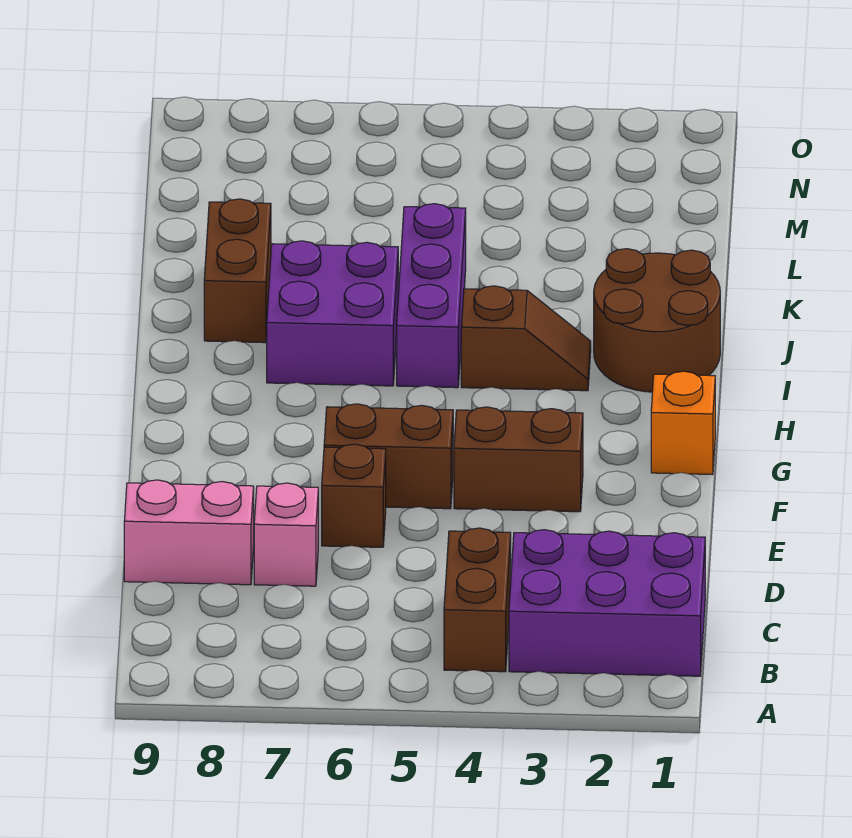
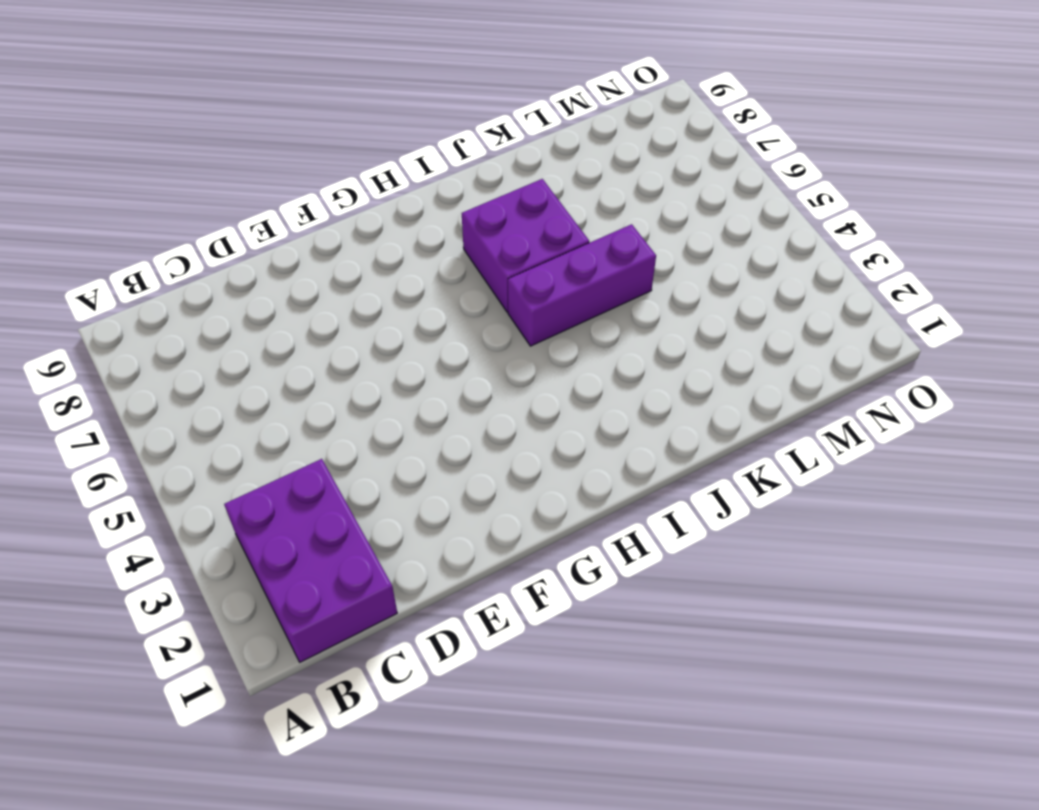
none -> brown brick B4:C4 level 1
none -> pink brick D7 level 1
none -> pink brick D8:D9 level 1

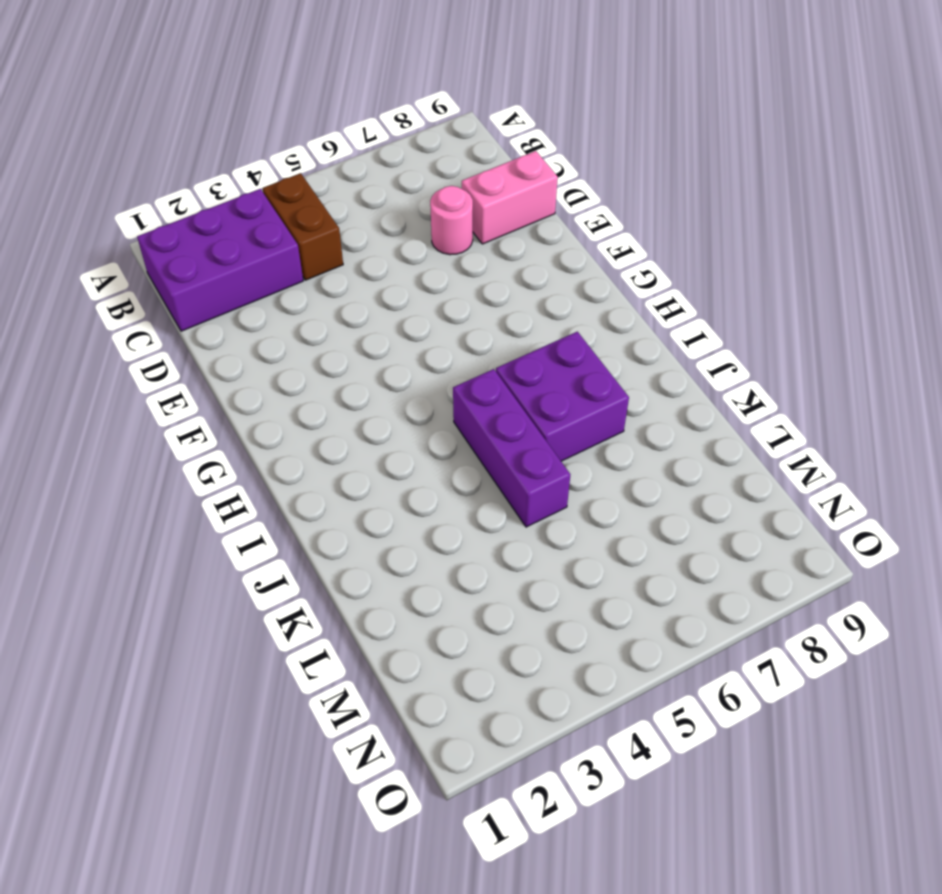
pink round brick D7 level 1 -> pink brick D7 level 1
none -> brown brick E6 level 1
none -> brown brick F3:F4 level 1
none -> brown brick F5:F6 level 1

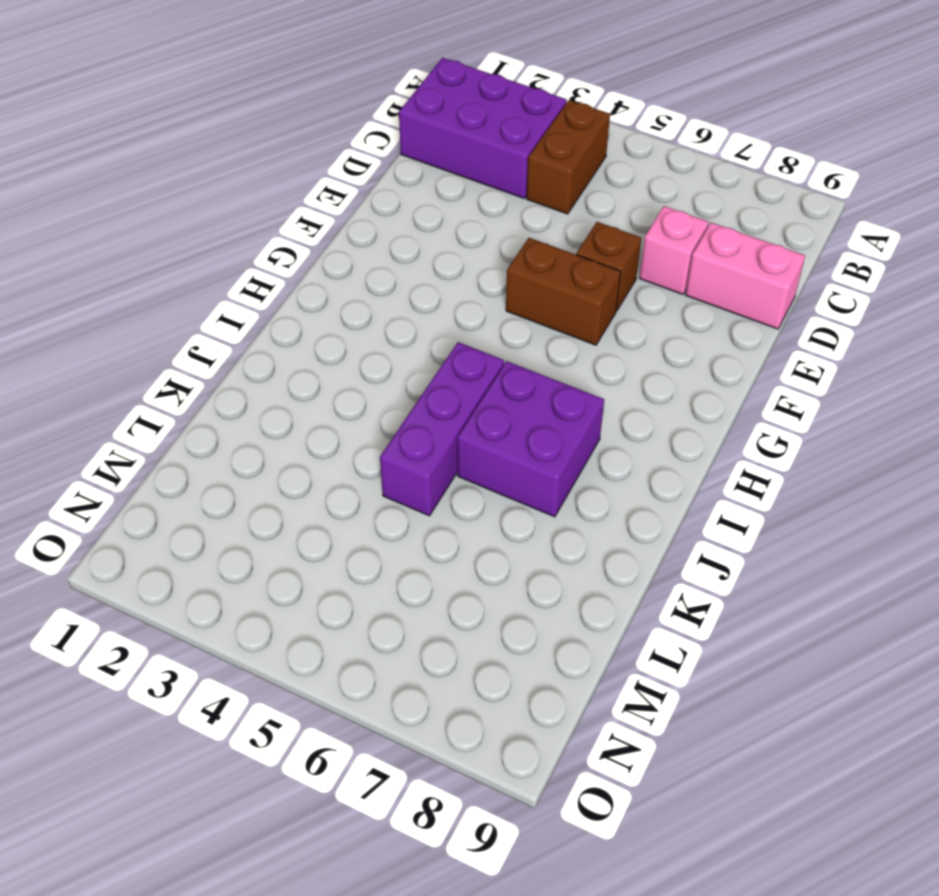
none -> brown brick F3:F4 level 1
none -> orange brick G1 level 1
none -> brown round brick I1:J2 level 1

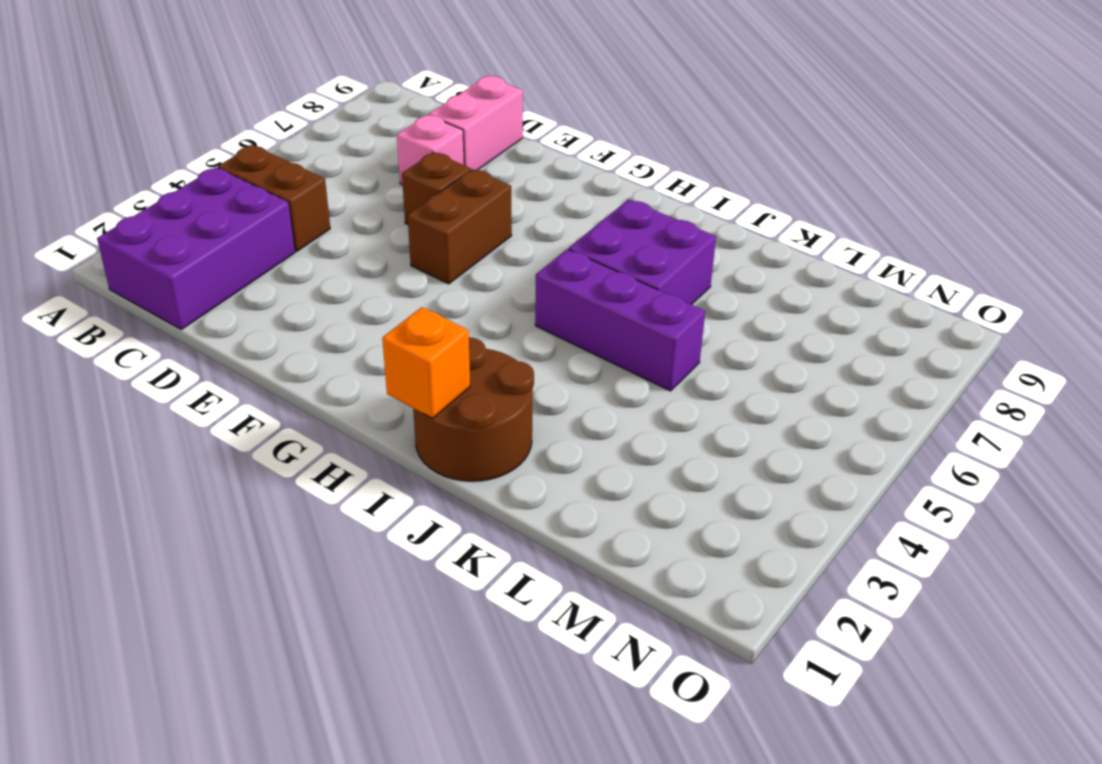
orange brick I1 level 2 -> orange brick G1 level 1
none -> brown brick F3:F4 level 1
none -> brown slope I3:I4 level 1 top 4
none -> brown brick J8:K8 level 1

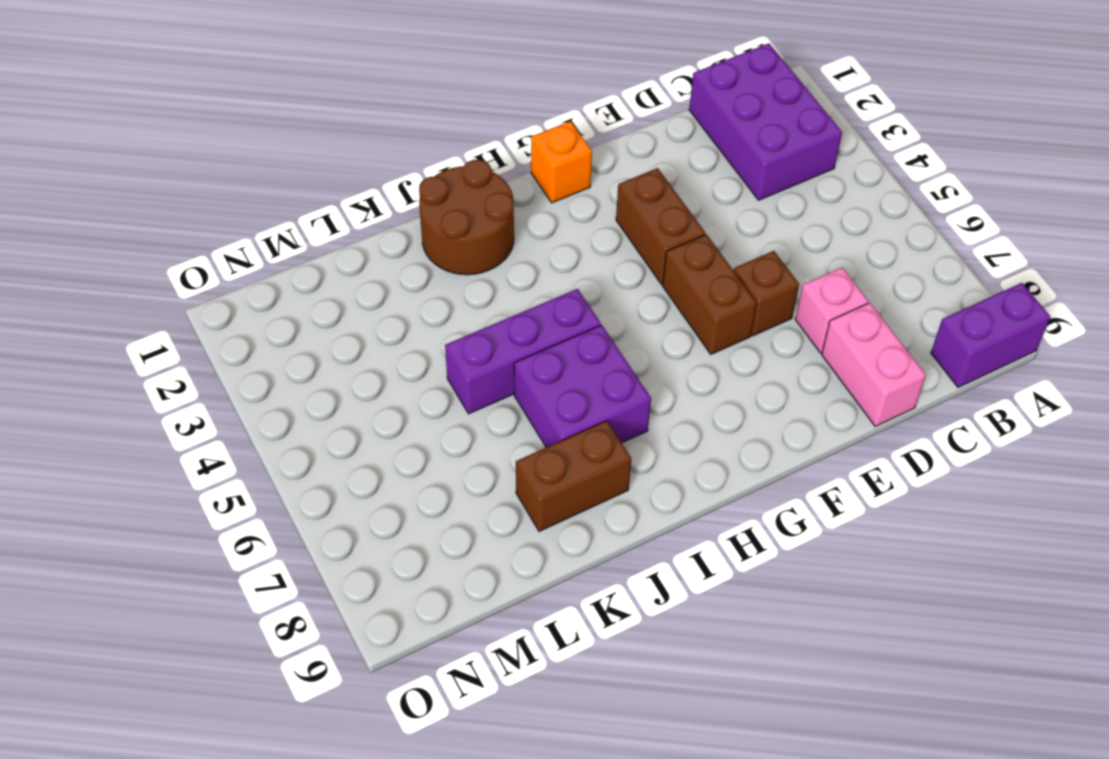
purple brick A9:B9 level 1 -> none
none -> brown brick B4:C4 level 1
none -> brown slope I3:I4 level 1 top 4

